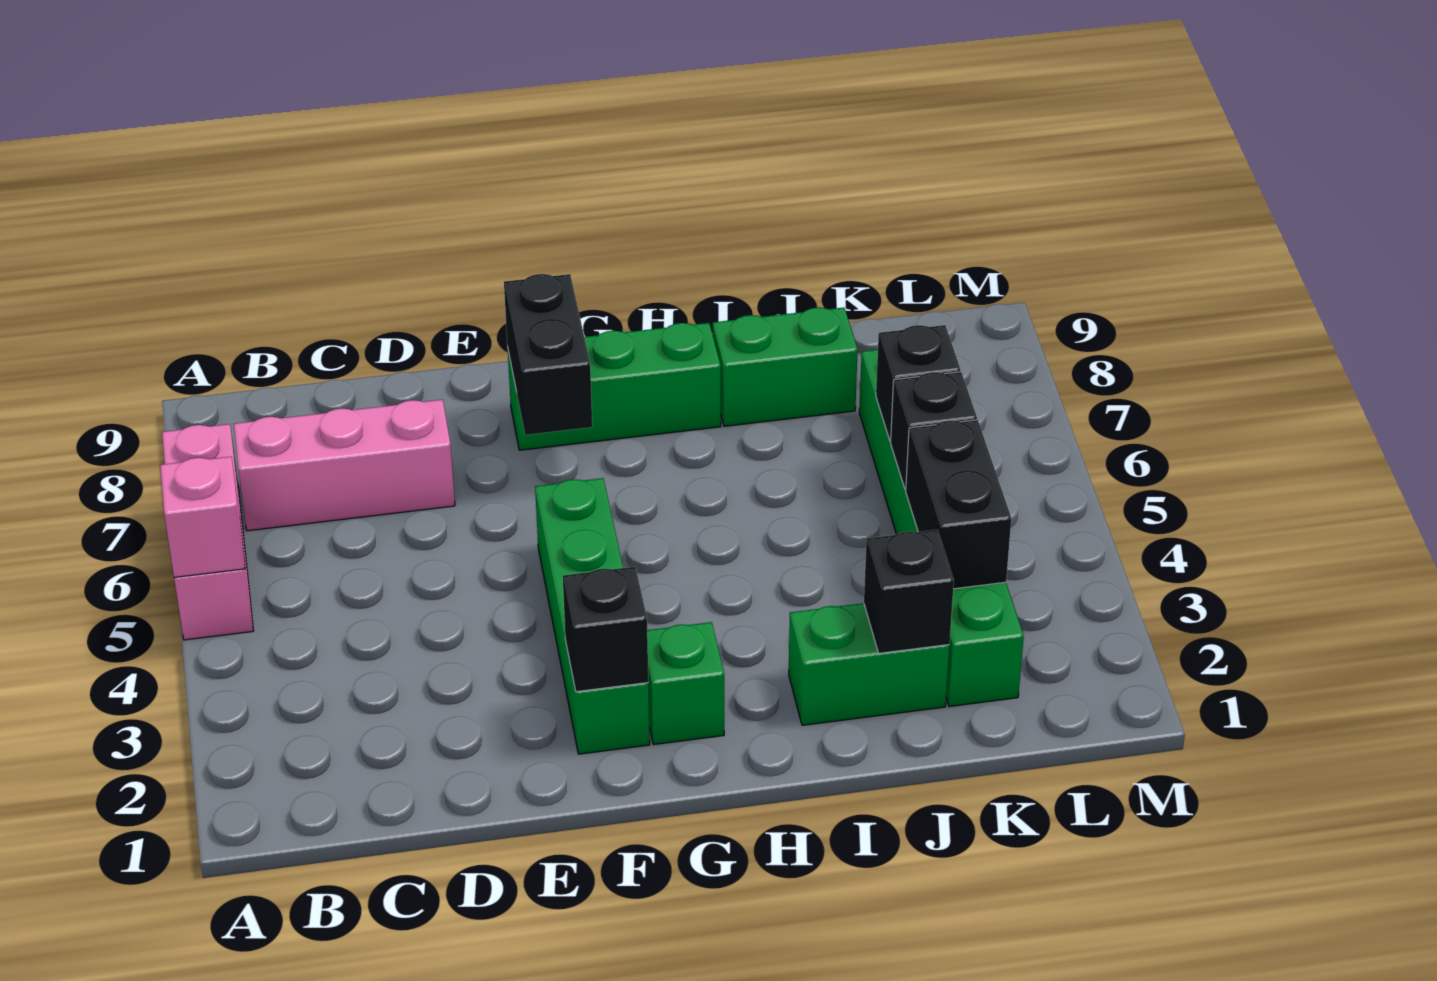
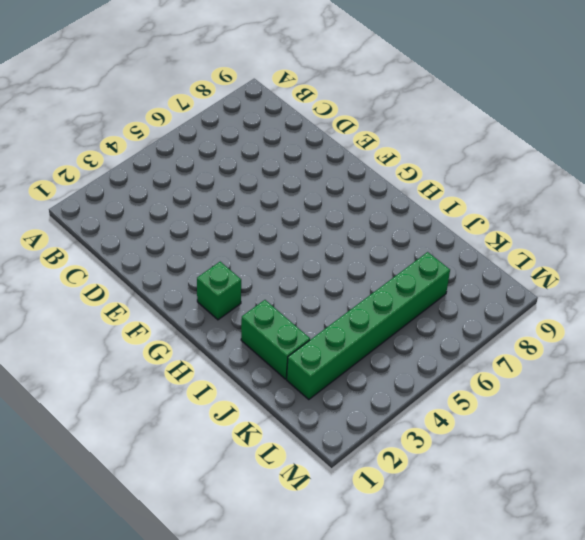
none -> pink brick A5:A7 level 1
none -> pink brick B7:D7 level 1
none -> green brick F2:F5 level 1

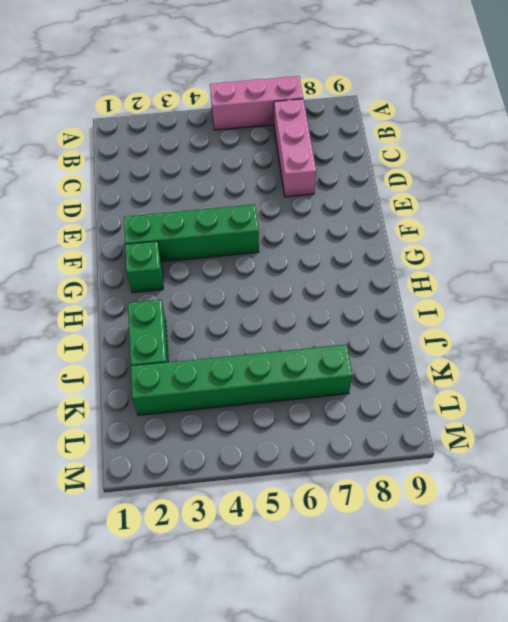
none -> green brick F8:H8 level 1
none -> green brick I8:J8 level 1
none -> pink brick A5 level 2

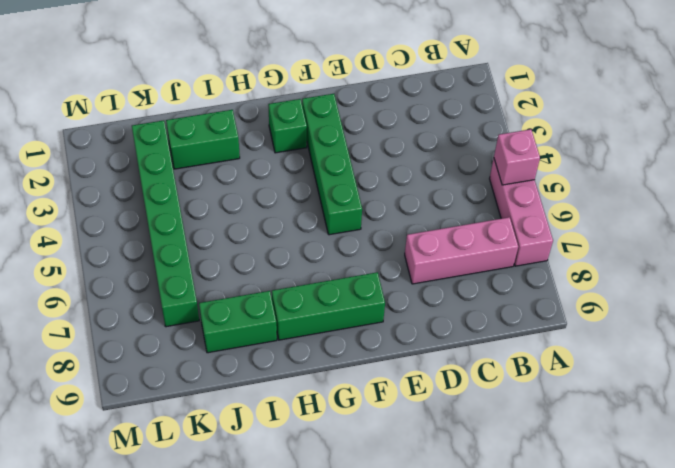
none -> black brick F2 level 2
none -> black brick F7:F8 level 2
none -> black brick J2 level 2

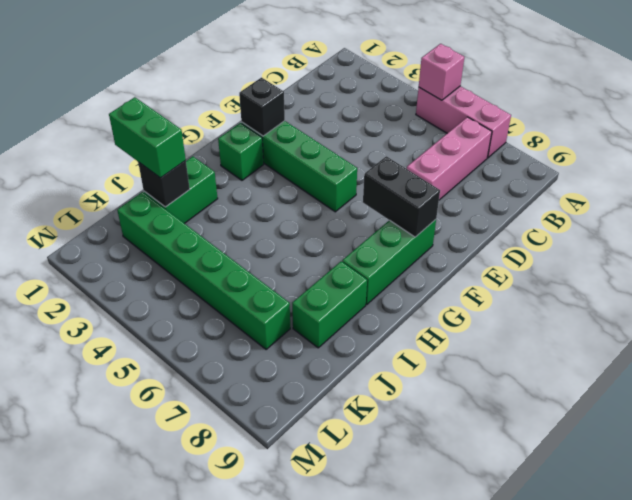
green brick J1:J2 level 3 -> none
none -> black brick K3:K4 level 2
none -> black brick K5 level 2
none -> black brick K6 level 2

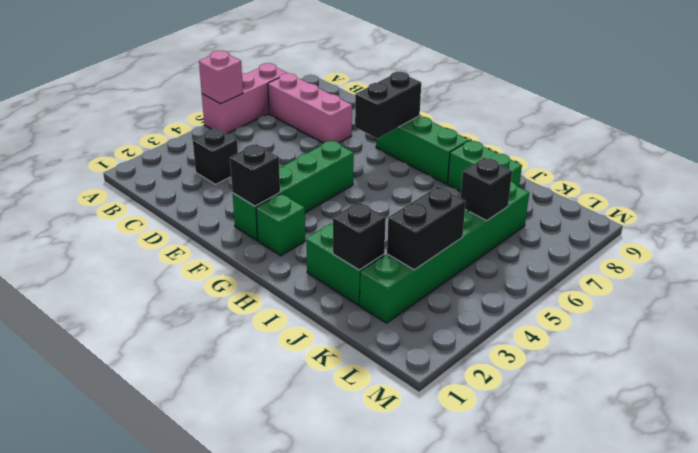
black brick C3 level 1 -> black brick K5 level 2

